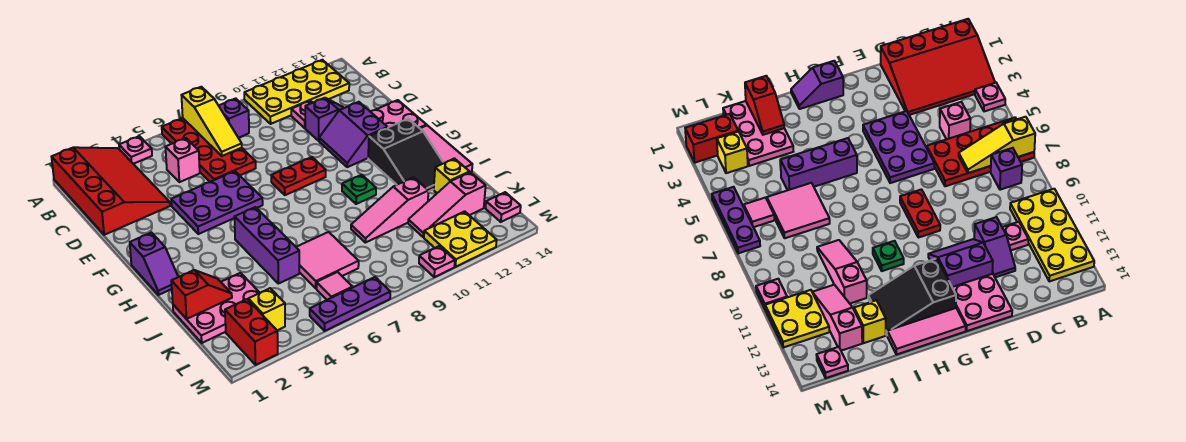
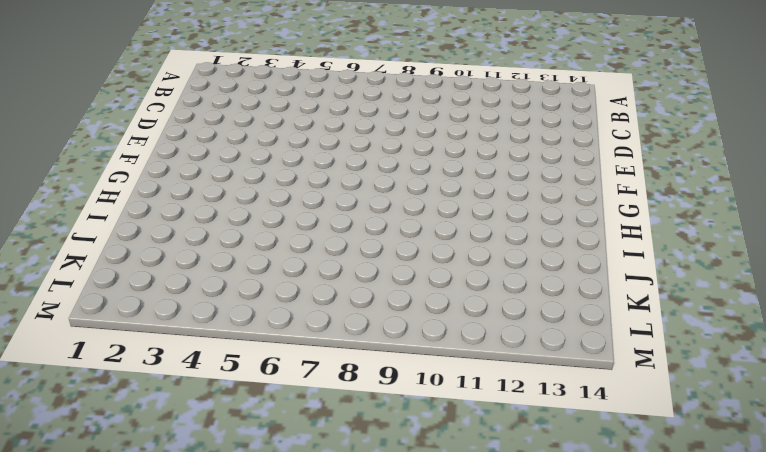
none -> red slope A1:D3 level 1 top 1
none -> pink plate A4 level 1
none -> red plate A6:D7 level 1
none -> yellow plate A10:B13 level 1

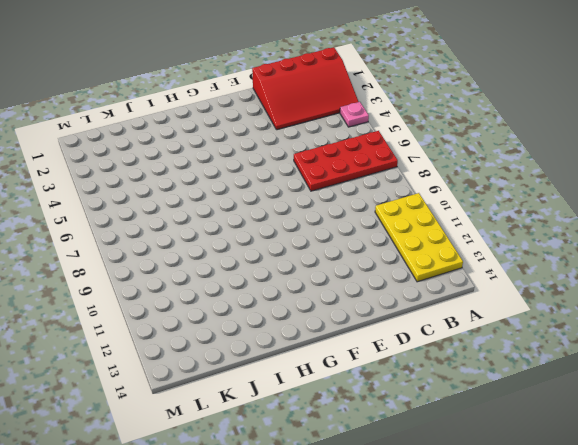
none -> purple brick B8 level 1
none -> pink brick C5 level 1
none -> pink plate C11 level 1
none -> purple slope D11:D12 level 1 top 11

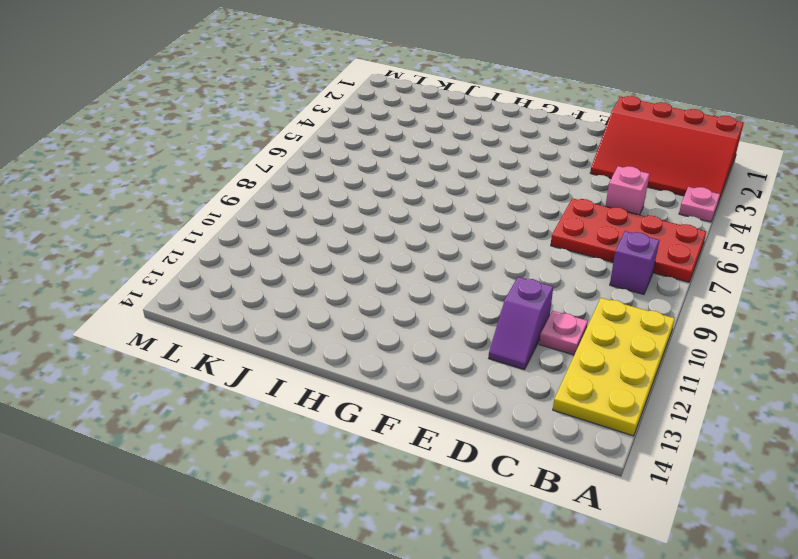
none -> purple plate E4:F6 level 1
none -> purple slope E11:F12 level 1 top 12
none -> pink plate E13:F14 level 1
none -> red plate F8:F9 level 1

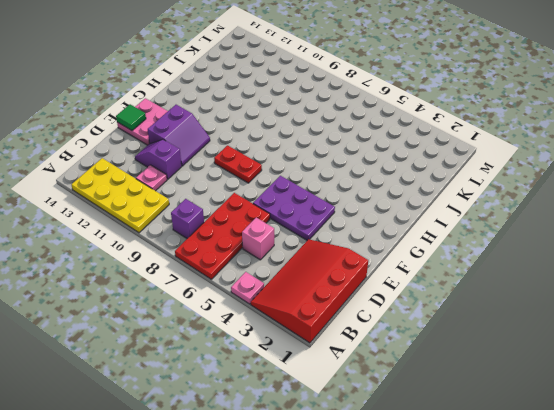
green tile E14 level 2 -> none
none -> purple slope G1:H1 level 1 top G
none -> black slope G12:I13 level 1 top G
none -> pink tile G14:I14 level 1
none -> purple brick H5:J5 level 1

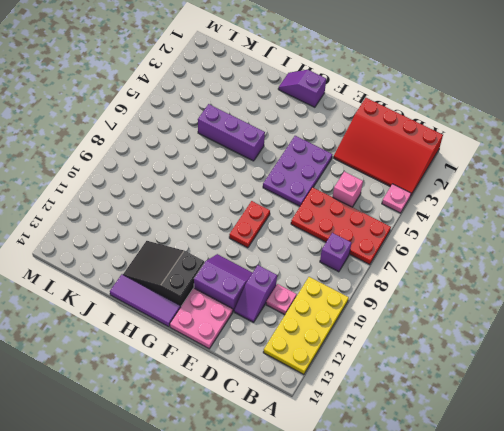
purple tile G14:I14 level 1 -> pink tile G14:I14 level 1
none -> green plate H10 level 1
none -> pink plate J1:K3 level 1
none -> pink tile J6:K7 level 1
none -> pink slope J9:J11 level 1 top 11

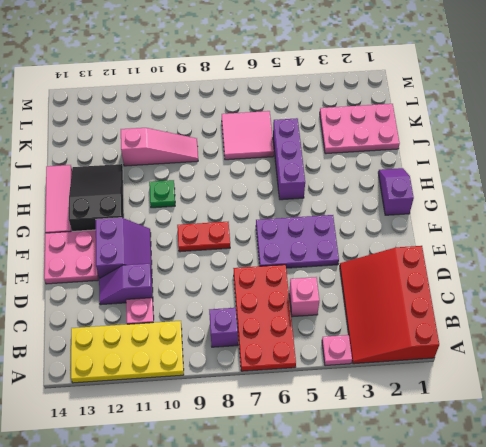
none -> yellow brick J13 level 1
none -> pink slope K11:K13 level 1 top 13
none -> red brick L2:M2 level 1
none -> yellow brick L3 level 1

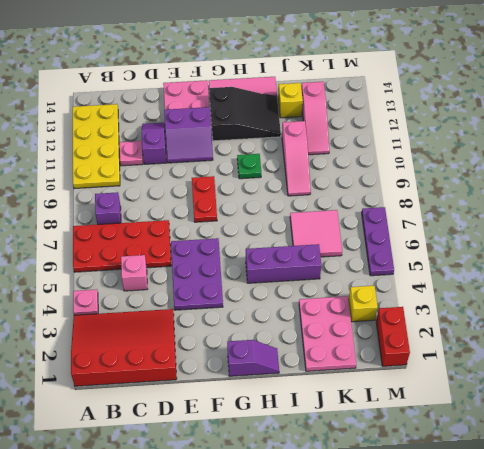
red brick M1:M2 level 1 -> red brick L2:M2 level 1
none -> pink tile L6 level 1
none -> yellow plate L11:M12 level 1
none -> pink plate L14 level 1
none -> pink plate M10 level 1

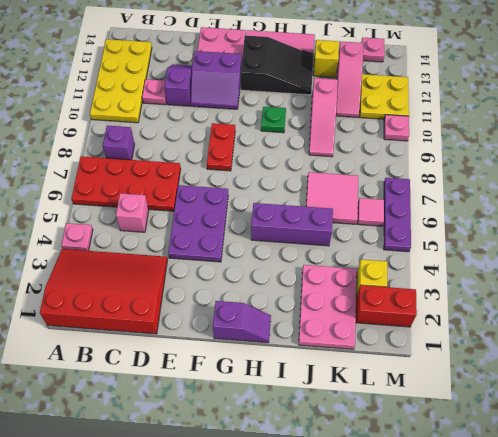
none -> yellow slope A7:C7 level 2 top A
none -> red slope J1:J2 level 2 top 1

